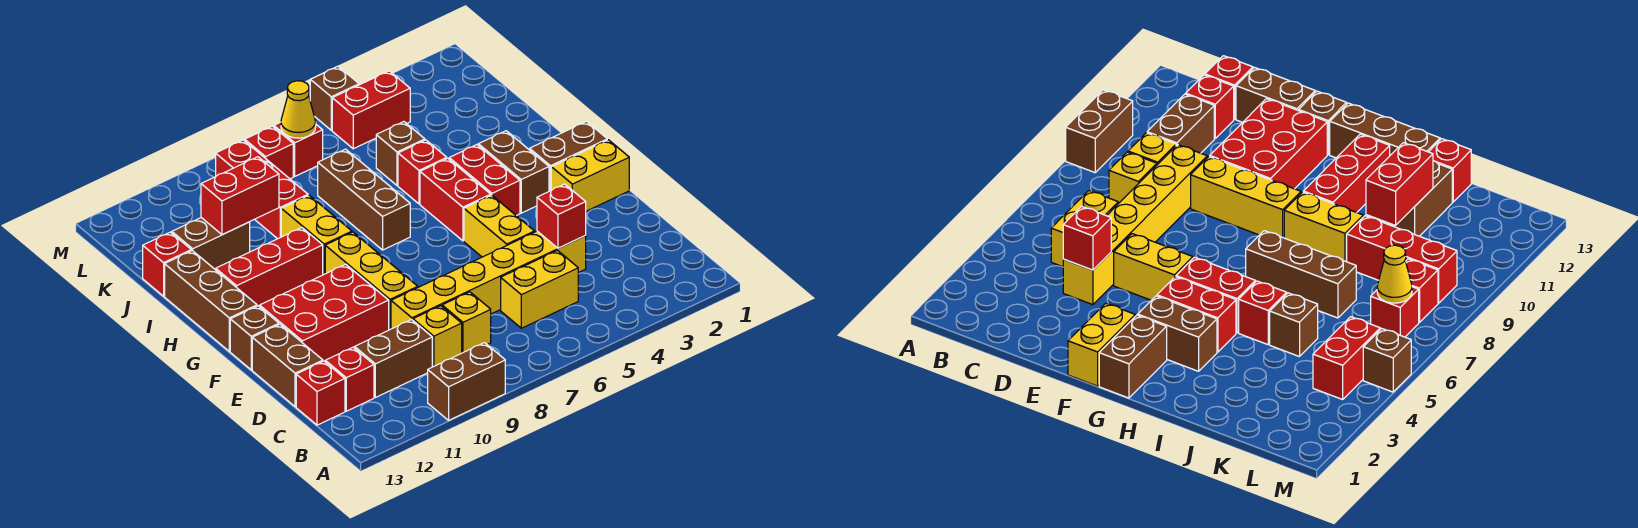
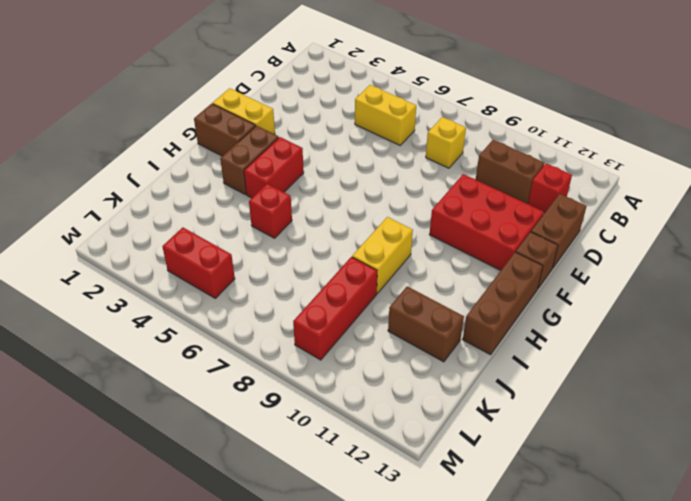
none -> brown brick A9:A10 level 1
none -> yellow brick C9 level 1
none -> red brick C13 level 1
none -> yellow brick D4:D9 level 1

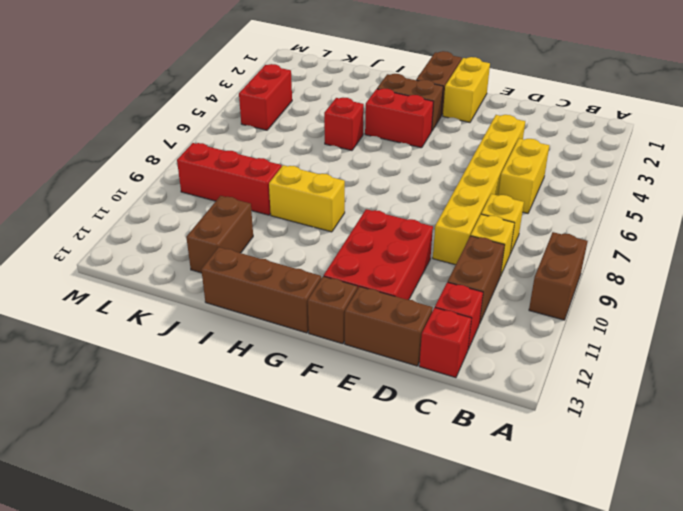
none -> yellow brick E5:F5 level 1
none -> yellow brick E9:G9 level 1
none -> red brick G5:H5 level 1
none -> brown brick H7:J7 level 1

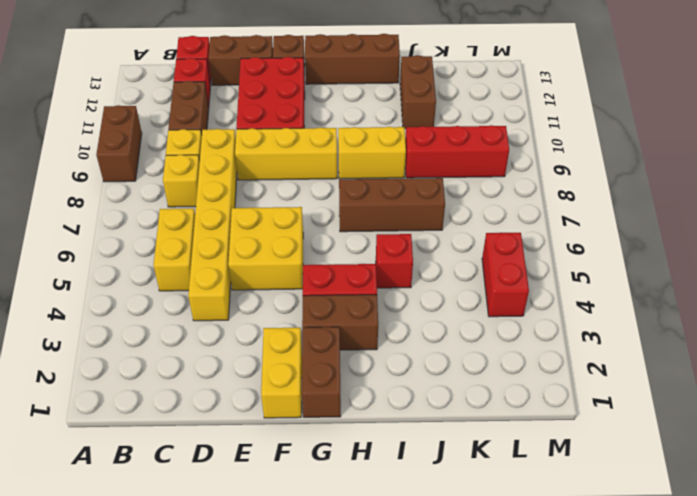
yellow brick E5:F6 level 1 -> yellow brick E5:F5 level 1
none -> red brick G5:H5 level 1
none -> red brick H10:H12 level 1
none -> brown brick J5 level 1
none -> red brick J13 level 1

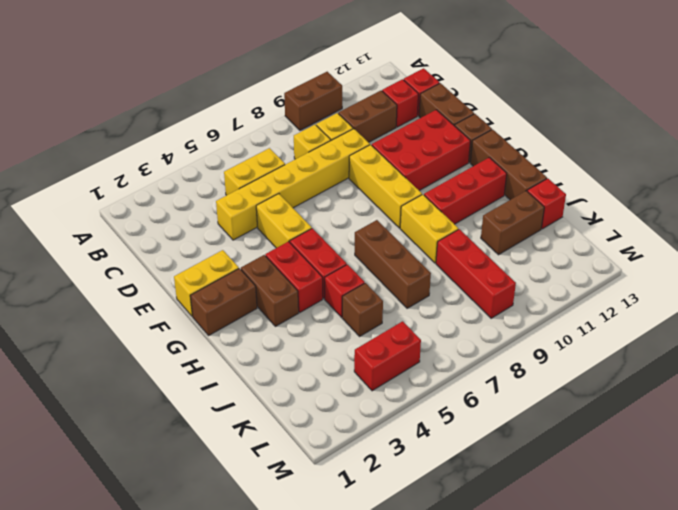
none -> red brick L7 level 1
none -> red brick L8 level 1
none -> brown brick M5 level 1
none -> red brick D4 level 2

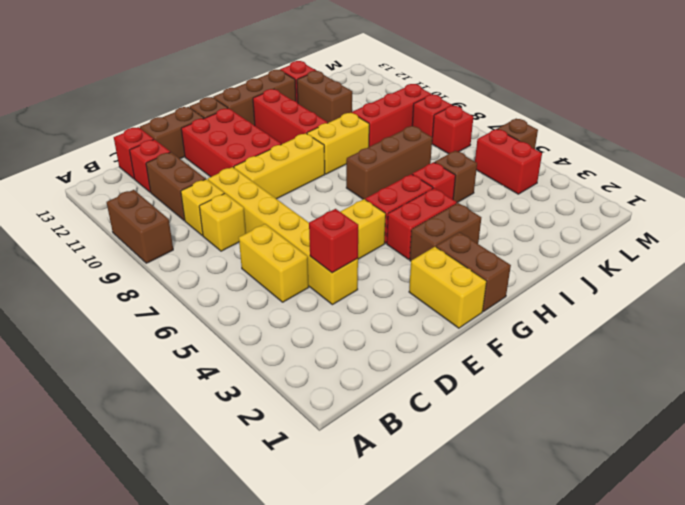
none -> red brick J10:J11 level 2
none -> yellow cone L7 level 2

